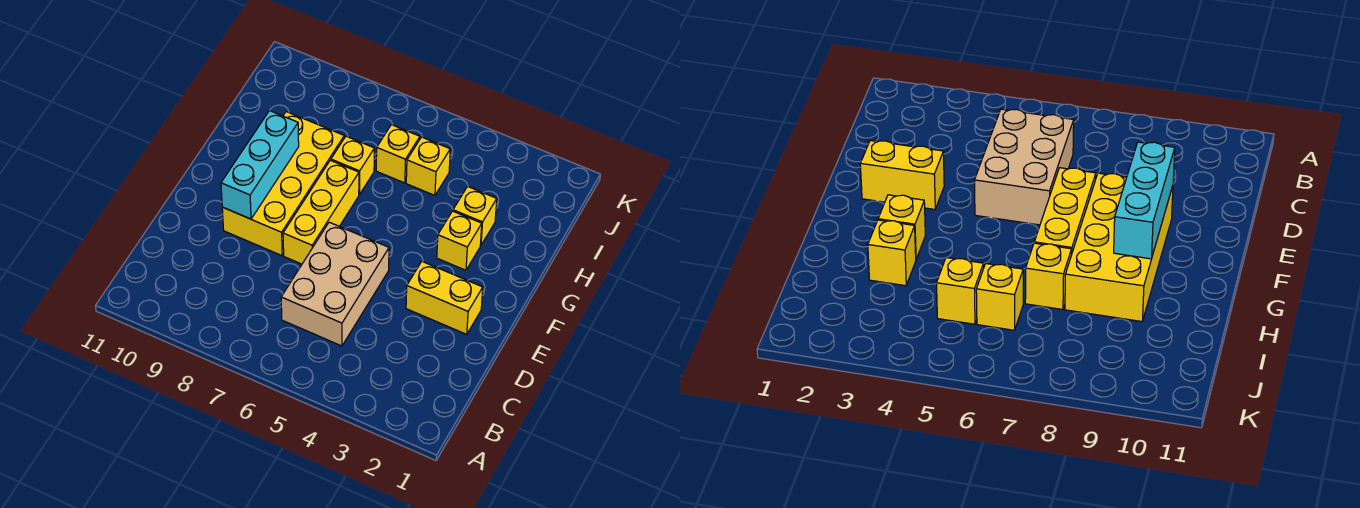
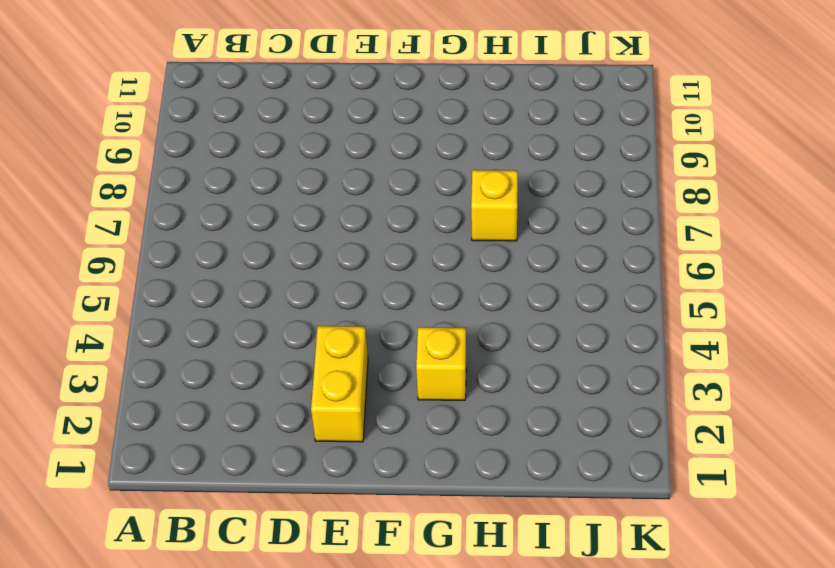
none -> tan brick C5:E6 level 1
none -> yellow brick E7:G7 level 1

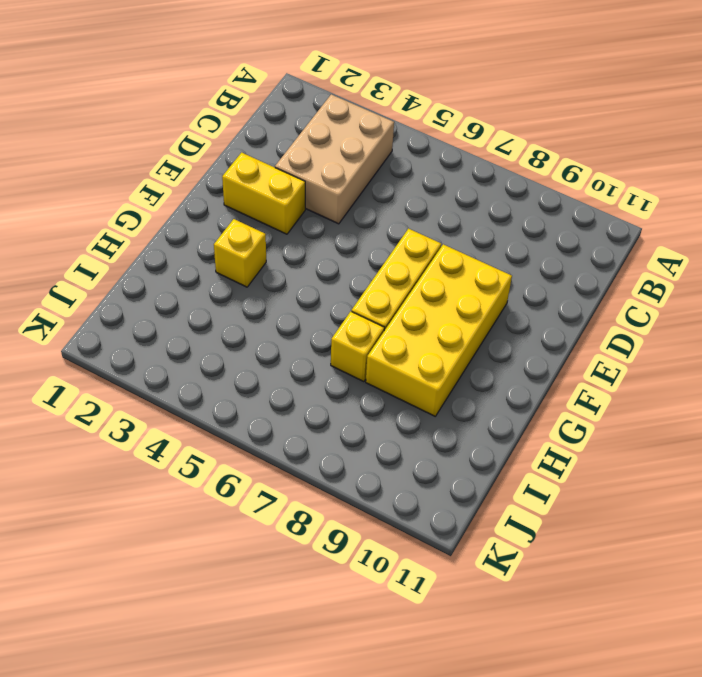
tan brick B3:D4 level 1 -> tan brick C5:E6 level 1
none -> yellow brick H3 level 1
none -> yellow brick I5 level 1

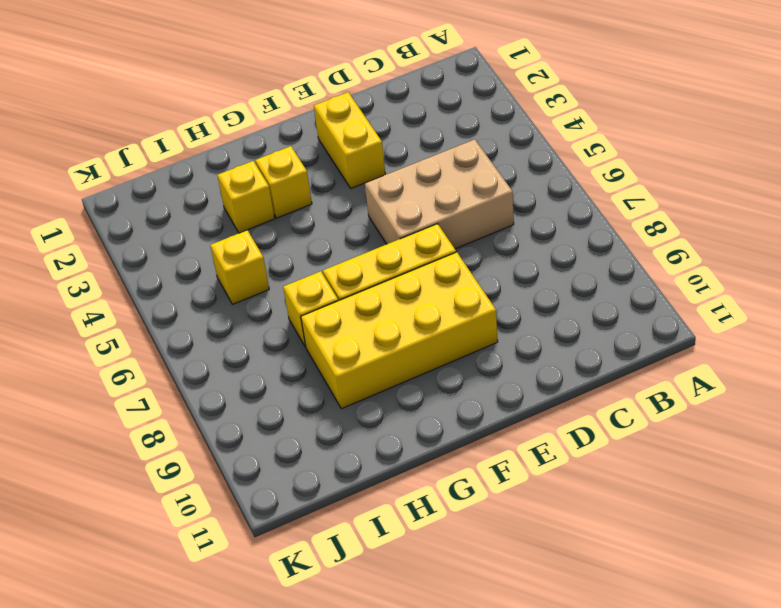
none -> yellow brick I6 level 1
none -> cyan brick E9:G9 level 2

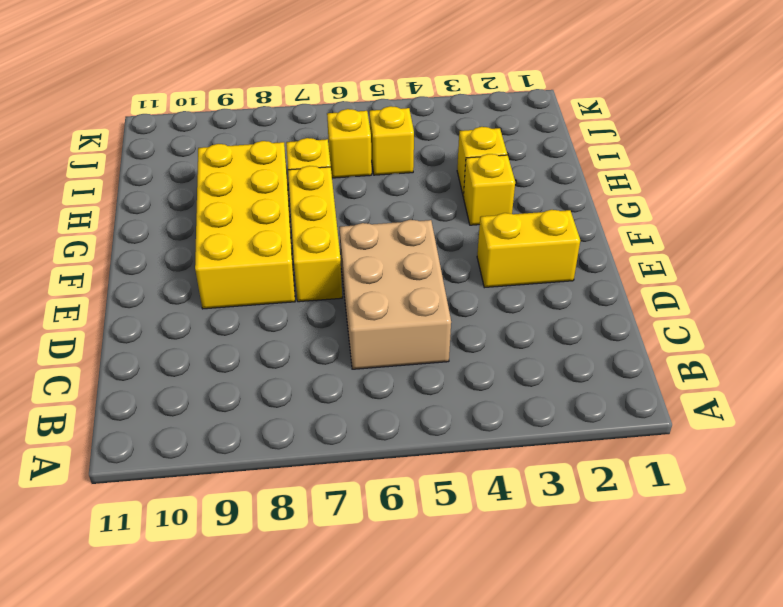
none -> cyan brick E9:G9 level 2

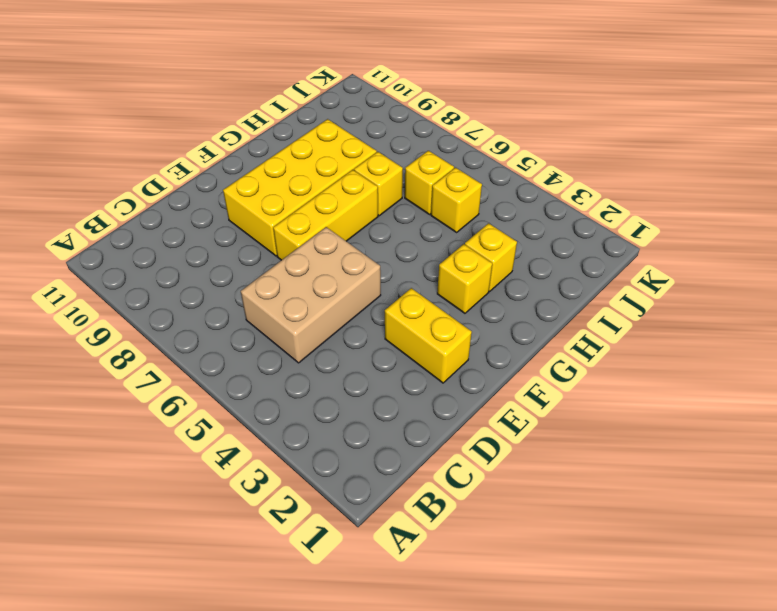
none -> cyan brick E9:G9 level 2

